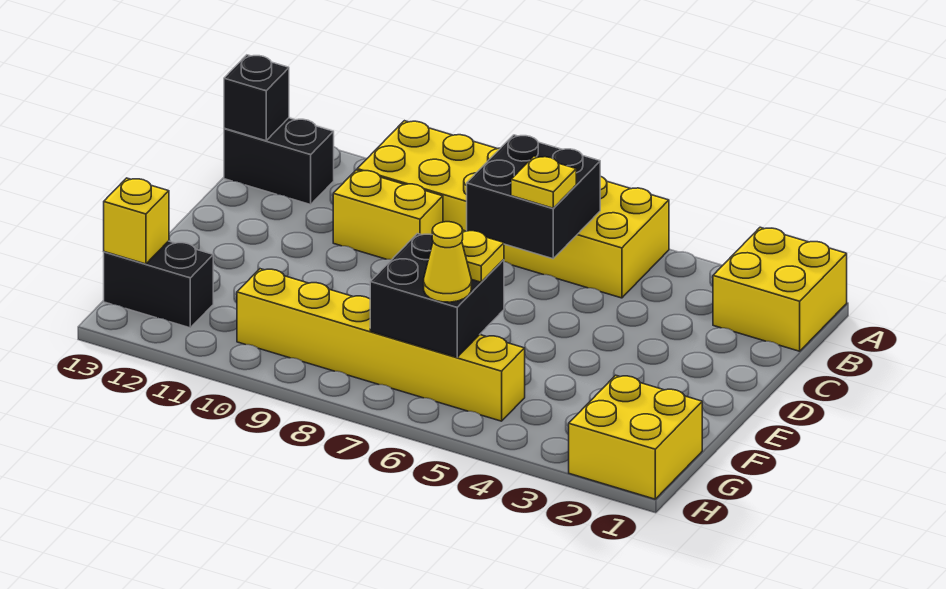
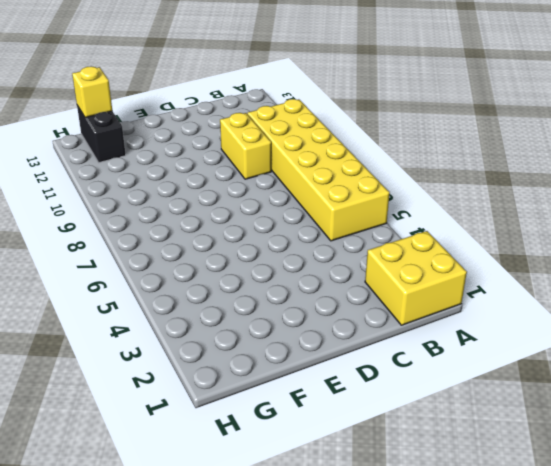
none -> black brick B12:B13 level 1
none -> yellow brick G1:H2 level 1
none -> yellow brick G5:G10 level 1

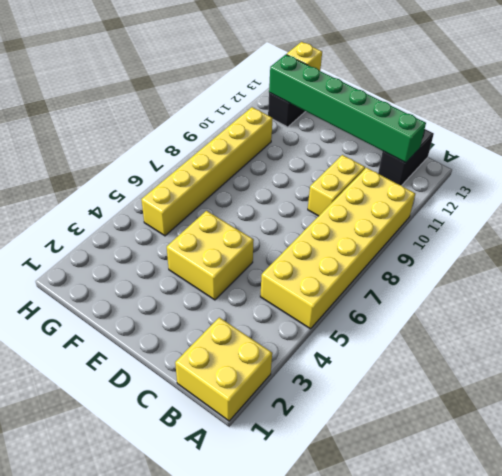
green brick B12:G12 level 2 -> none
yellow brick D4:E5 level 1 -> yellow brick G1:H2 level 1
none -> black brick B6:C7 level 2
none -> black brick B13 level 2
none -> black brick F6:G7 level 2

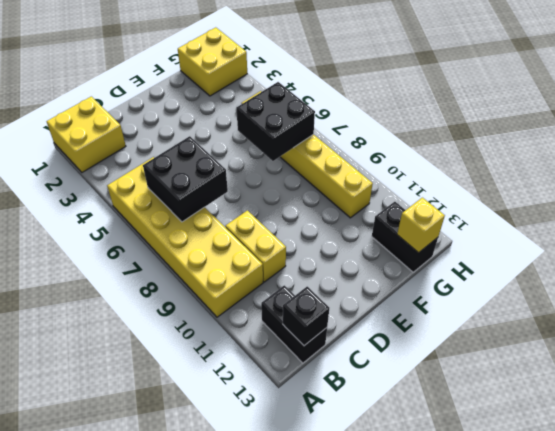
none -> yellow plate C6 level 3
none -> yellow plate F6 level 3
none -> yellow cone G6 level 3

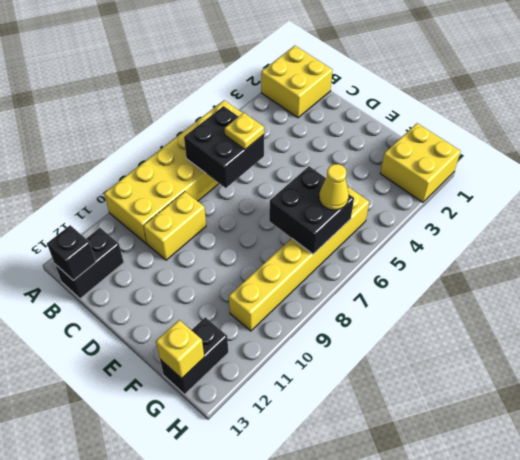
none -> yellow plate F6 level 3

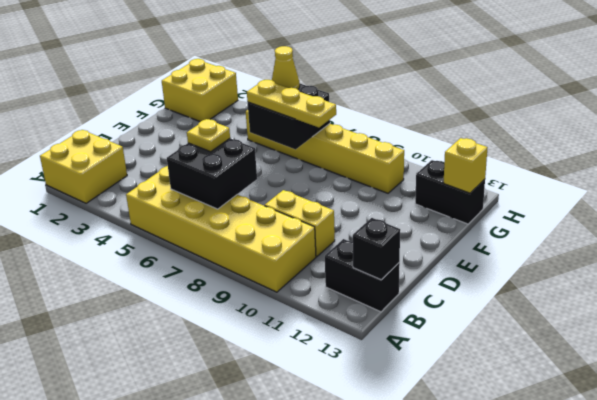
yellow plate F6:F8 level 3 -> yellow plate F6 level 3

